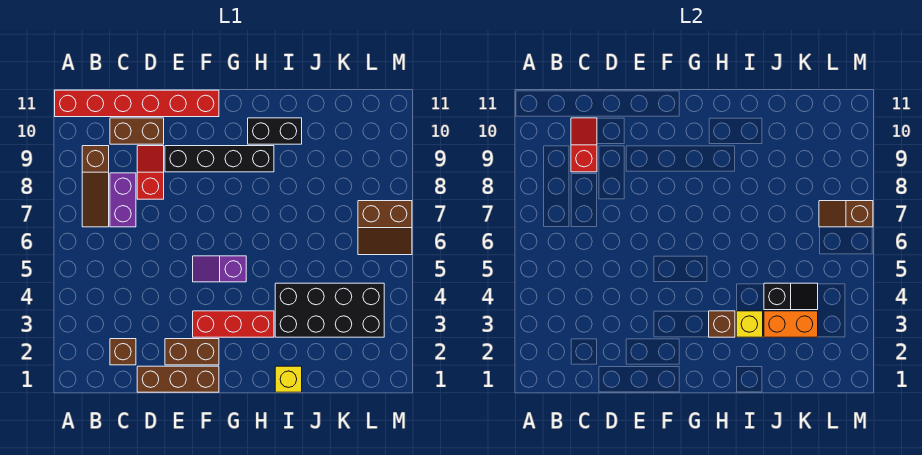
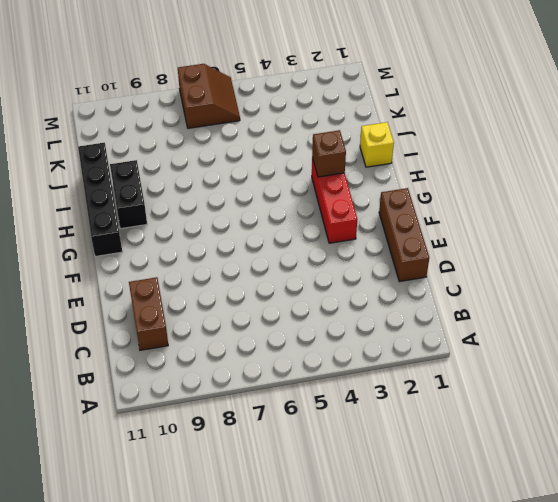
black brick G11:J11 level 1 -> black brick E9:H9 level 1
none -> red brick A11:F11 level 1
none -> brown slope B7:B9 level 1 top 9
none -> brown brick C2 level 1

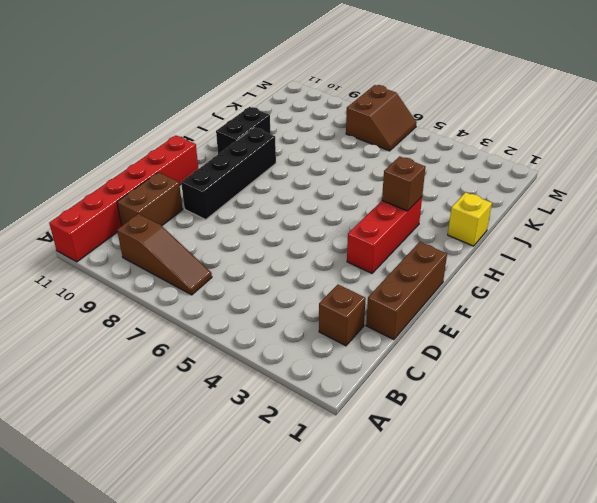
none -> purple brick C7:C8 level 1
none -> red slope D8:D9 level 1 top 8
none -> brown brick E2:F2 level 1

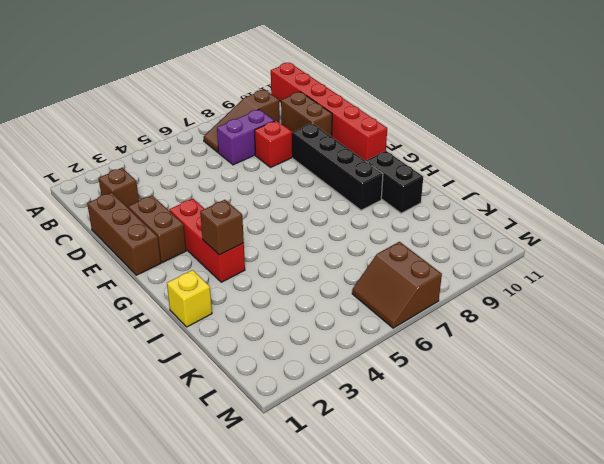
none -> purple slope F5:G5 level 1 top G
none -> black brick I3:L4 level 1
none -> red slope C9:C10 level 2 top 9

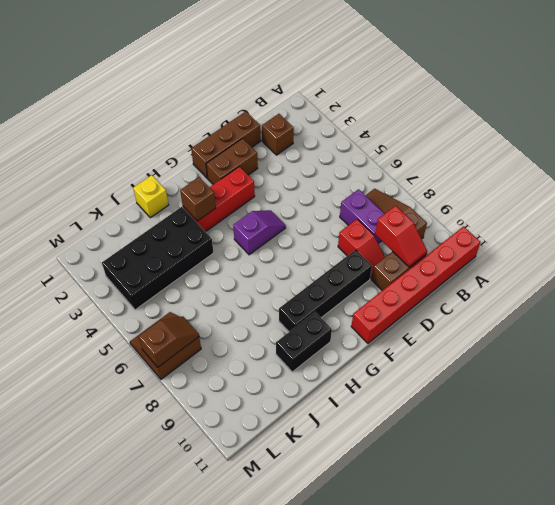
none -> yellow brick I3 level 2
none -> orange brick J3:K3 level 2
none -> black slope J4:K4 level 2 top J

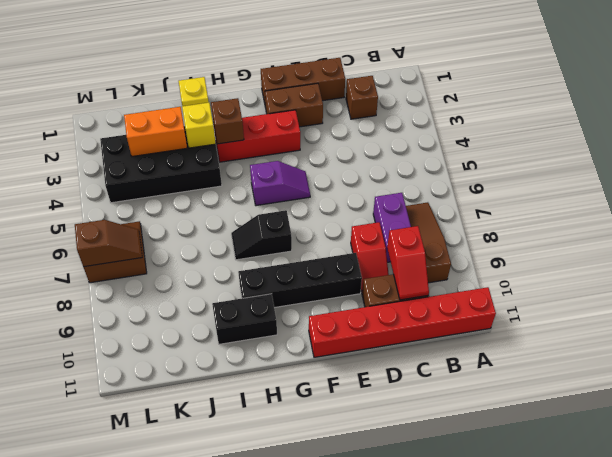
black slope G7:H7 level 1 top G -> black slope J4:K4 level 2 top J

